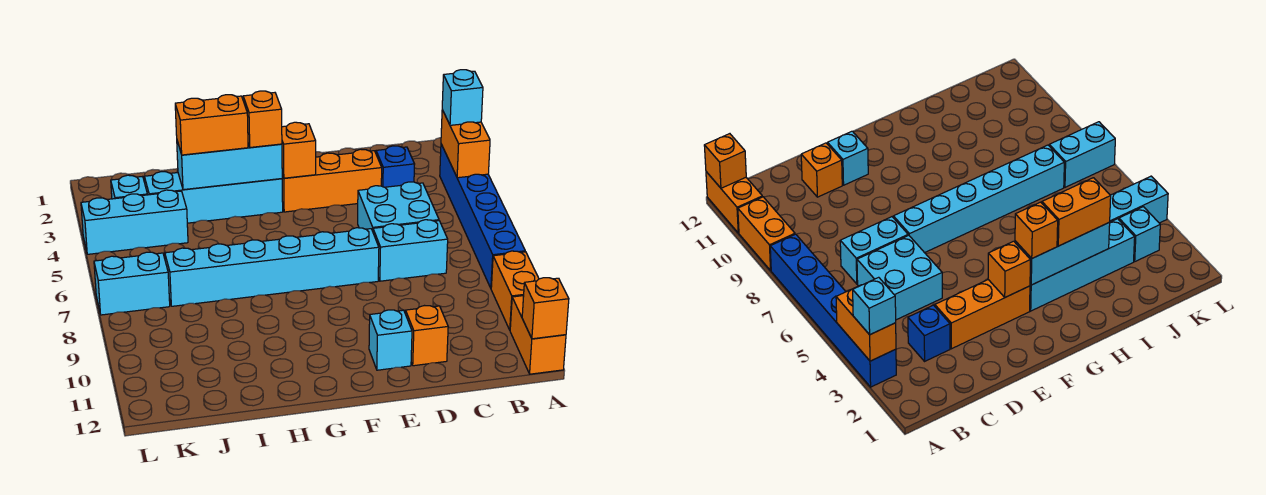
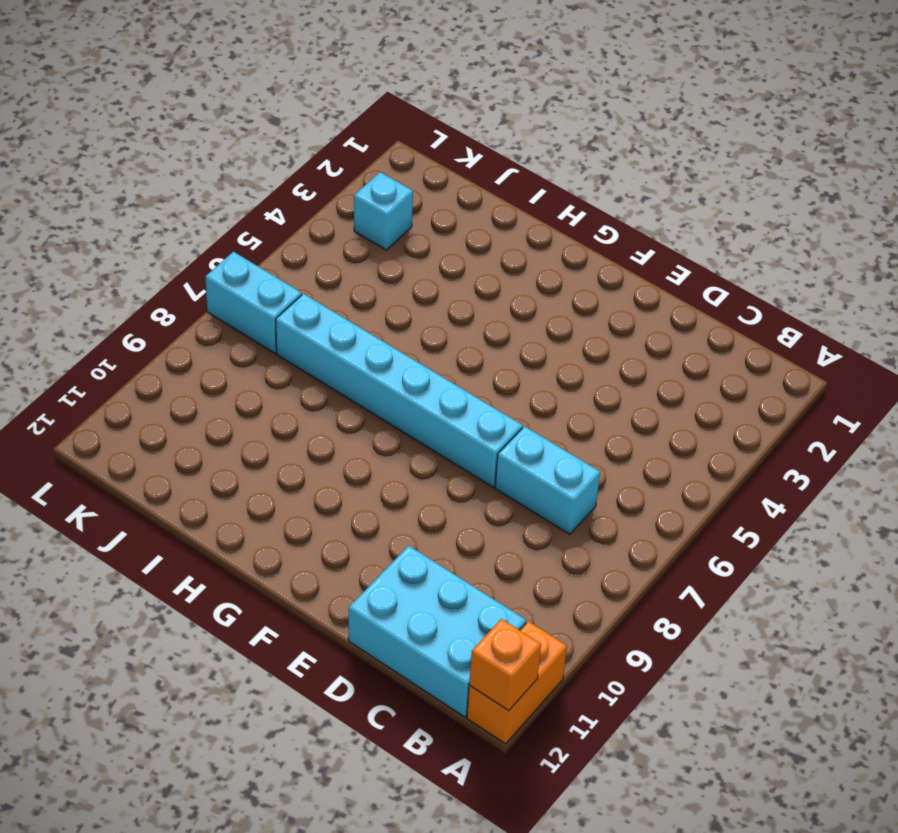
cyan brick B11:D12 level 1 -> orange brick D11 level 1
none -> blue brick A3:A8 level 1
none -> orange brick A9:A10 level 1
none -> blue brick C3 level 1

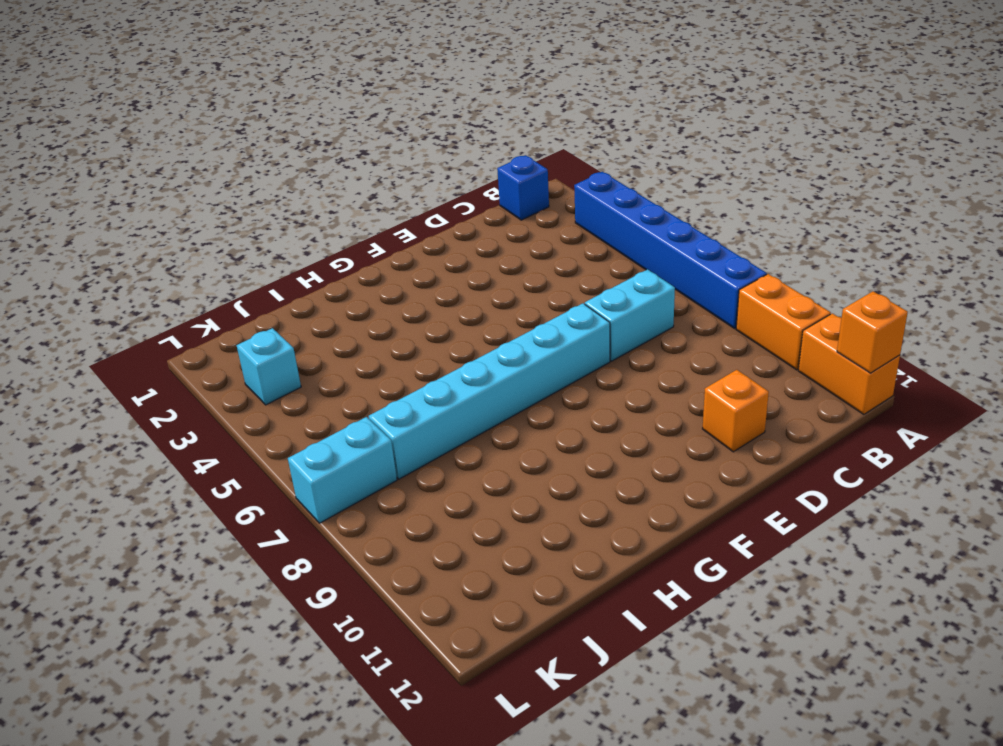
blue brick B1 level 1 -> blue brick C3 level 1
none -> cyan brick C5:D6 level 1
none -> orange brick D3:F3 level 1
none -> cyan brick E11 level 1

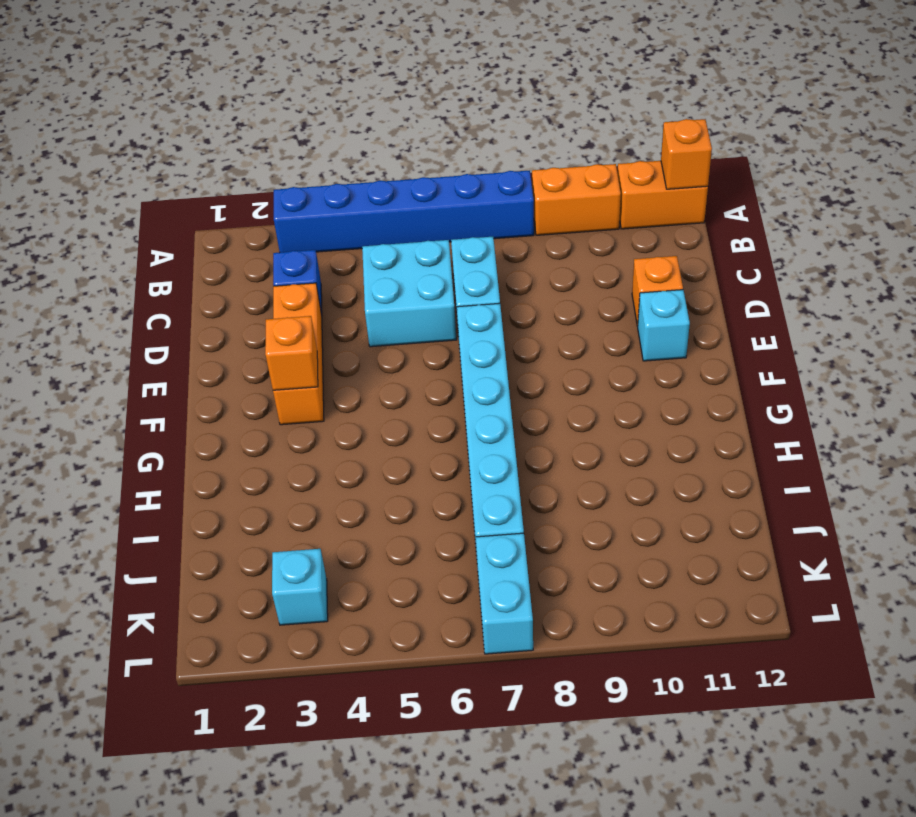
none -> cyan brick G3:J3 level 1
none -> cyan brick J4:L4 level 1
none -> orange brick A3:A4 level 2

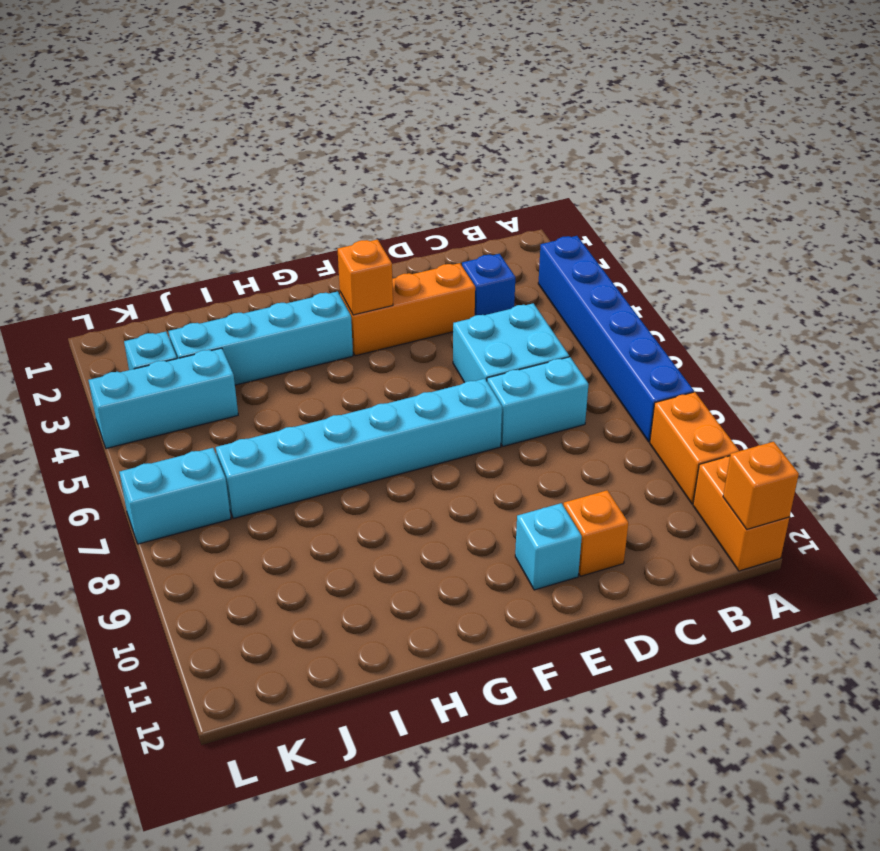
none -> orange brick A3:A4 level 2
none -> cyan brick G3:I3 level 2
none -> cyan brick A3 level 3

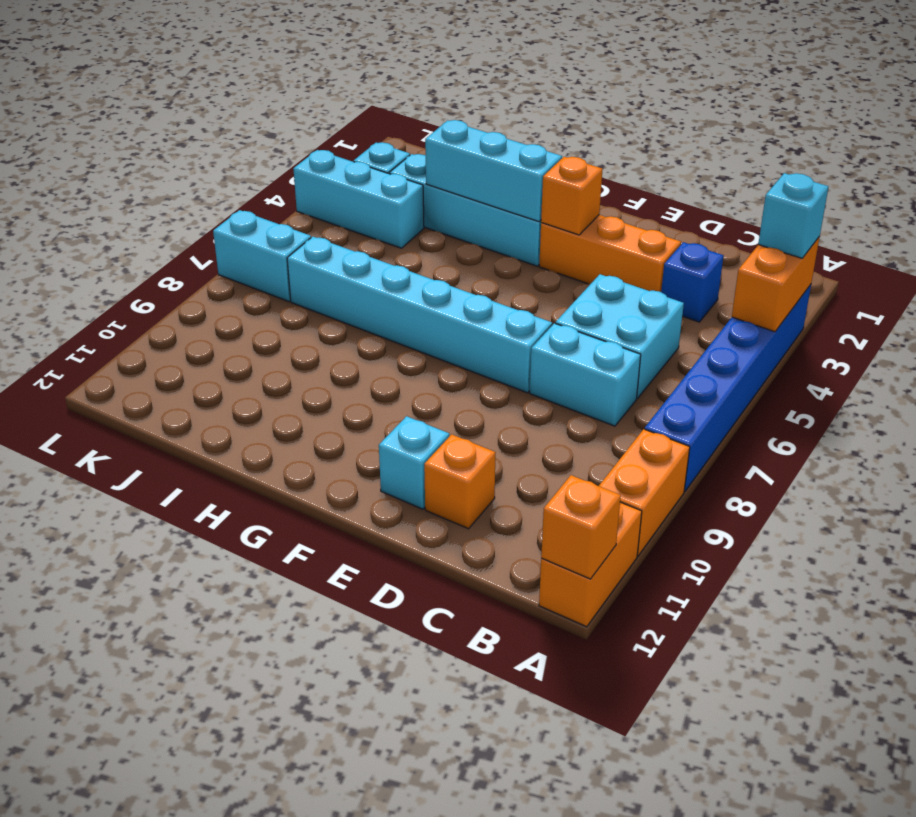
none -> orange brick G3 level 3
none -> orange brick H3:I3 level 3

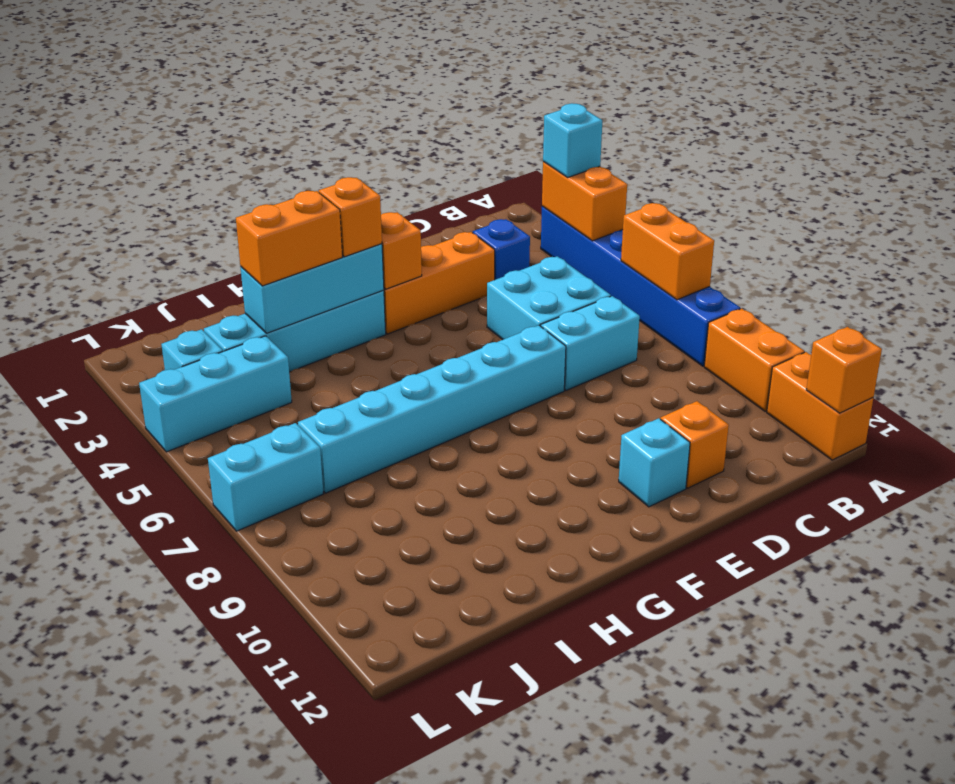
orange brick A6:A7 level 2 -> none

